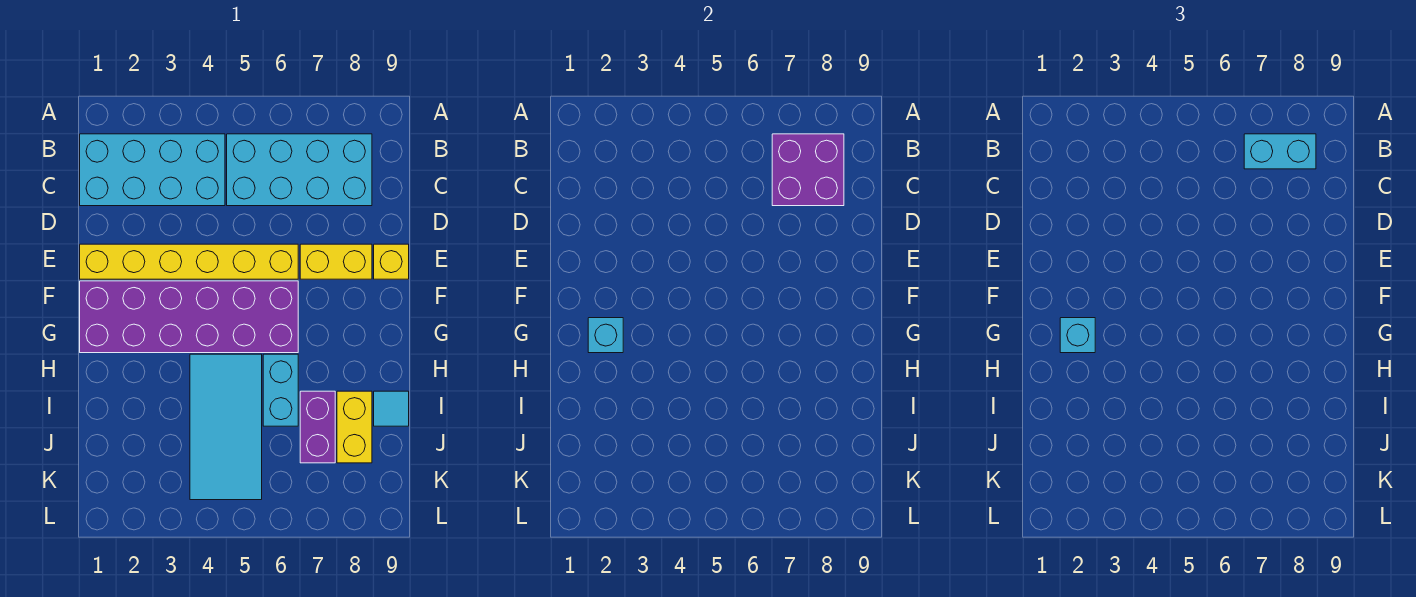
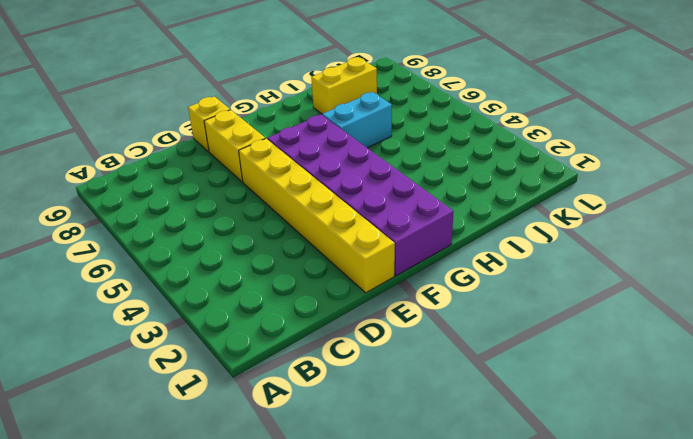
none -> cyan brick B1:C4 level 1
none -> cyan brick B5:C8 level 1
none -> cyan tile H4:K5 level 1

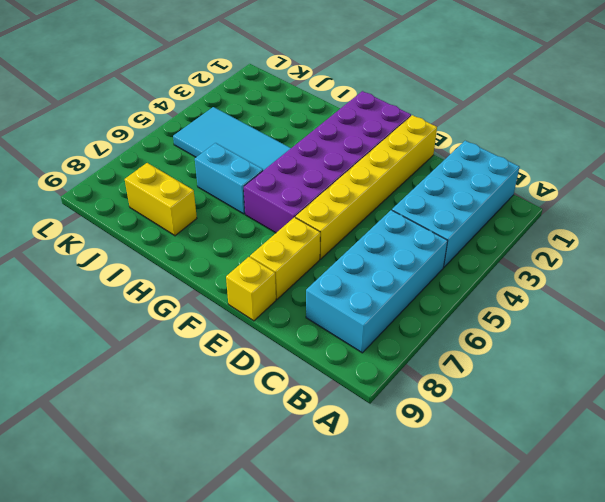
none -> purple brick I7:J7 level 1
none -> cyan tile I9 level 1
none -> purple brick B7:C8 level 2

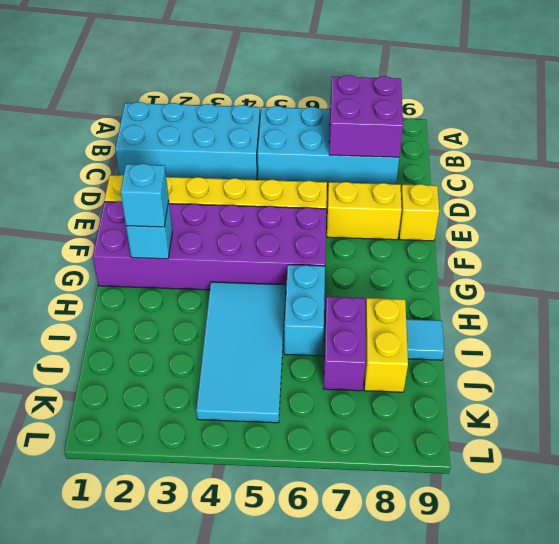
none -> cyan brick B7:B8 level 3

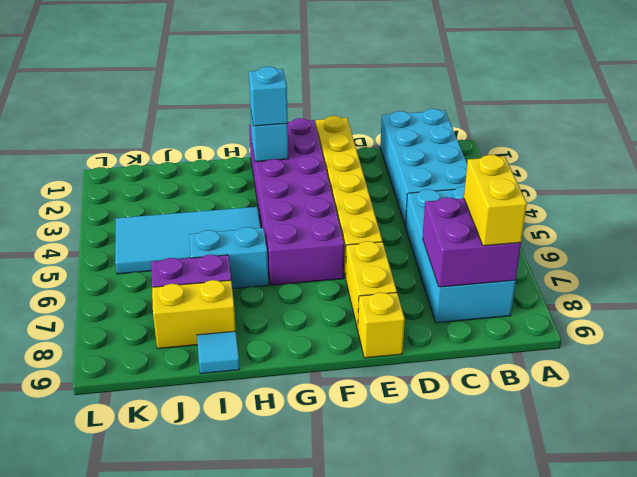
yellow brick B7:B8 level 3 -> cyan brick B7:B8 level 3

